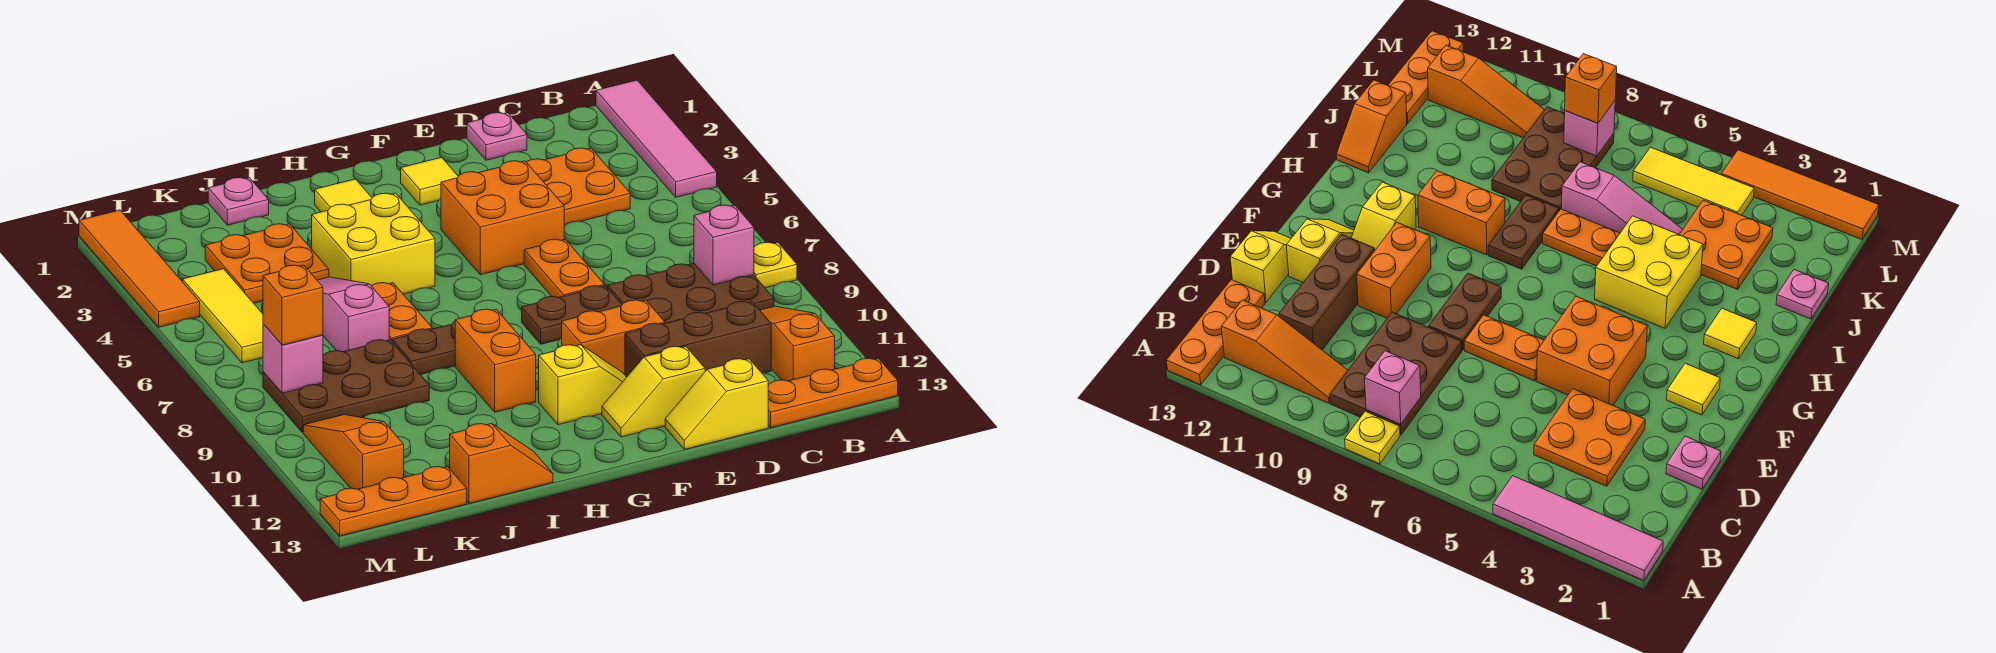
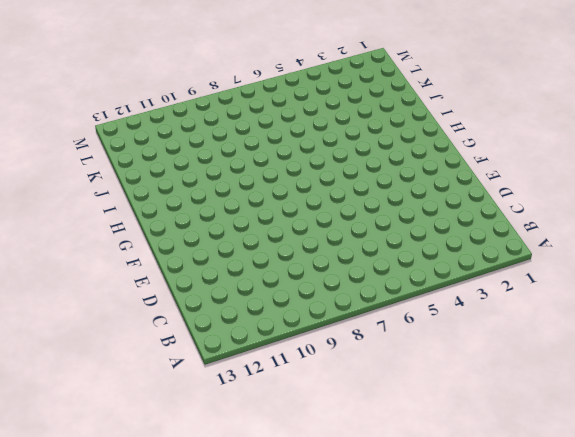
none -> pink tile A1:A4 level 1
none -> yellow plate A8 level 1
none -> orange plate A13:C13 level 1
none -> brown plate B8:D9 level 1

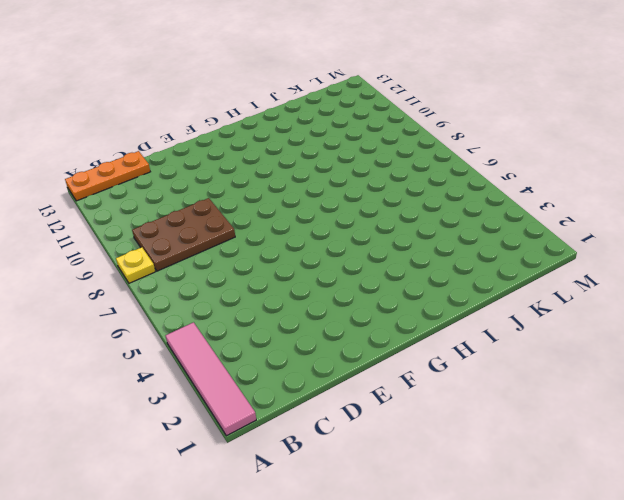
none -> orange slope B10:B12 level 1 top 12
none -> orange plate C3:D4 level 1
none -> brown brick C11:E11 level 1
none -> pink plate D1 level 1

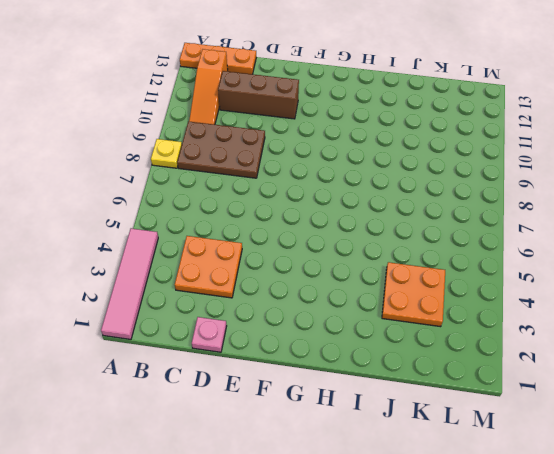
none -> yellow slope D13:E13 level 1 top D
none -> orange brick E4:F5 level 1
none -> orange plate E6:E7 level 1
none -> brown plate E8:F8 level 1

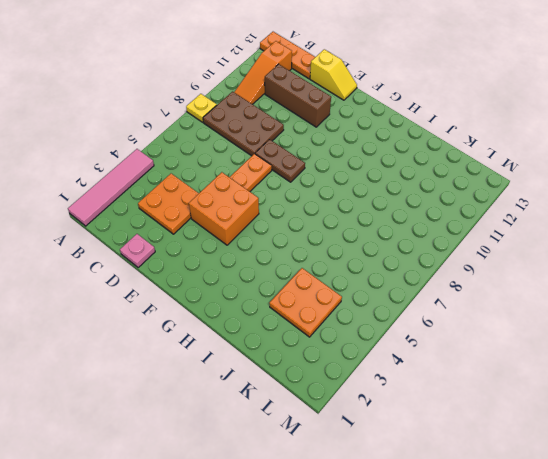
none -> orange brick E10:F10 level 1
none -> yellow slope E12:F12 level 1 top E
none -> yellow tile F2 level 1
none -> yellow slope F11:G11 level 1 top G

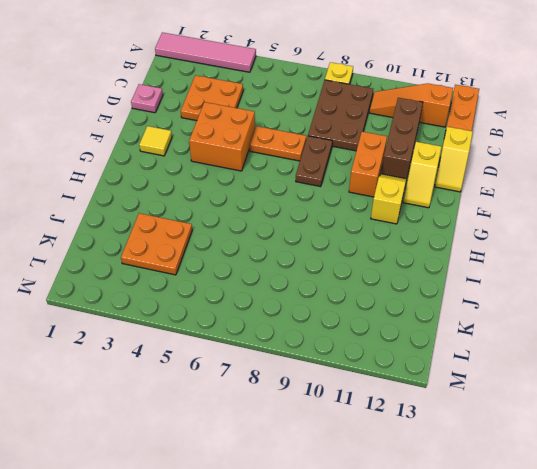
none -> yellow tile H2 level 1
none -> yellow brick H4:I5 level 1
none -> brown plate H8:I8 level 1
none -> orange brick H9:H10 level 1

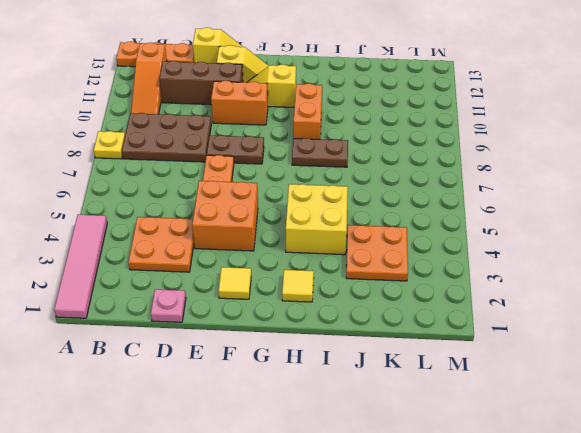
none -> orange plate I6:I7 level 1
none -> orange slope I13:J13 level 1 top J
none -> pink plate J1 level 1
none -> pink slope J5:J7 level 1 top 7

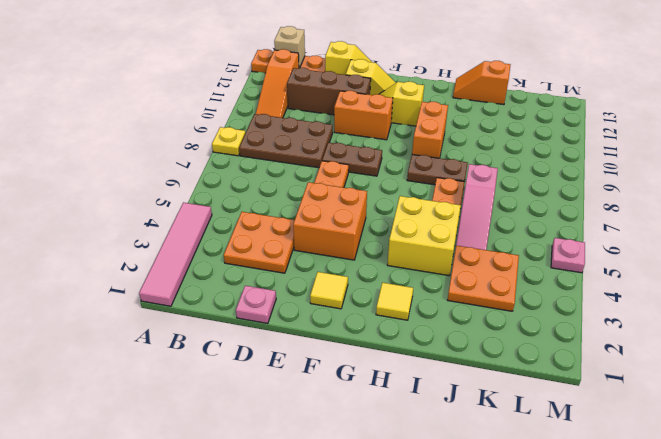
tan brick B13 level 2 -> none
pink plate M5 level 1 -> pink plate J1 level 1
none -> brown plate J8:L9 level 1
none -> orange plate K13:M13 level 1
none -> yellow tile L4:L6 level 1
none -> orange slope L10:L12 level 1 top 12

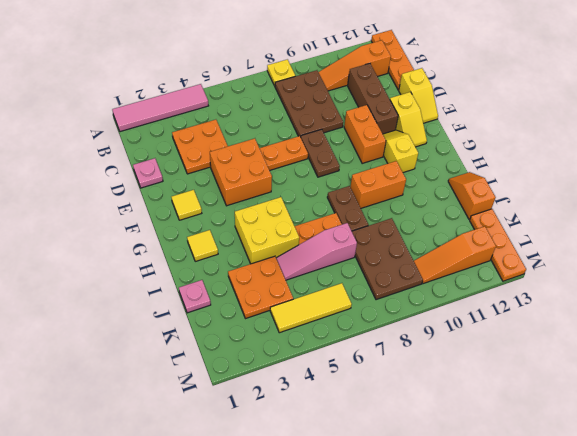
none -> orange tile M1:M4 level 1
none -> pink brick B8 level 2
none -> pink brick L8 level 2
none -> orange brick L8 level 3

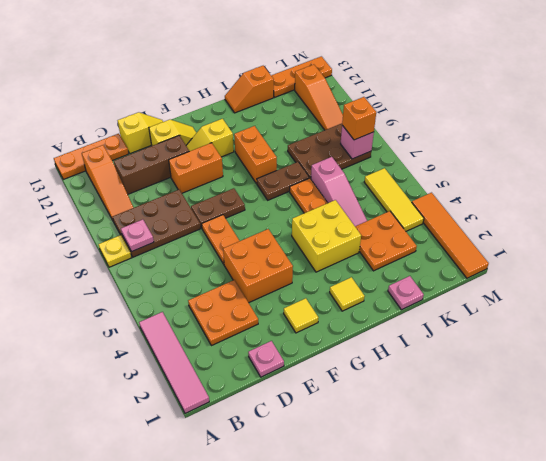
pink plate B8 level 2 -> pink brick B8 level 2

